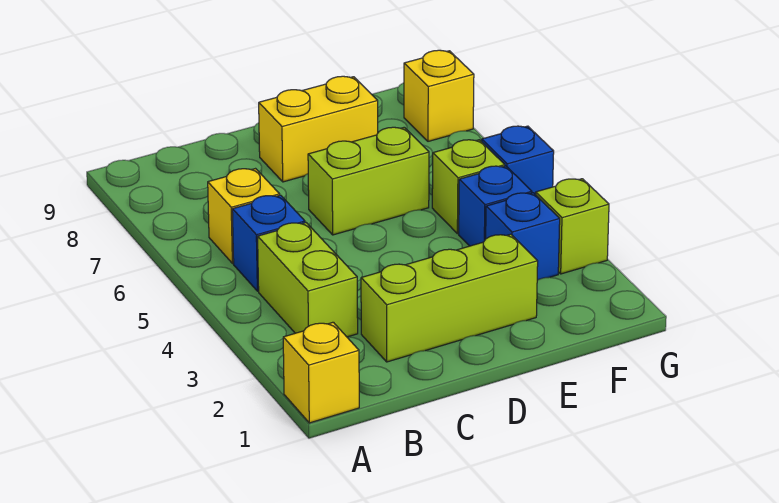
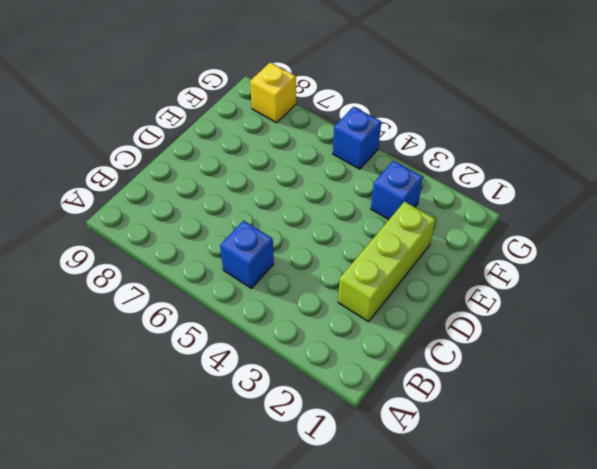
none -> yellow brick A1 level 1
none -> lime brick B3:B4 level 1
none -> yellow brick B6 level 1

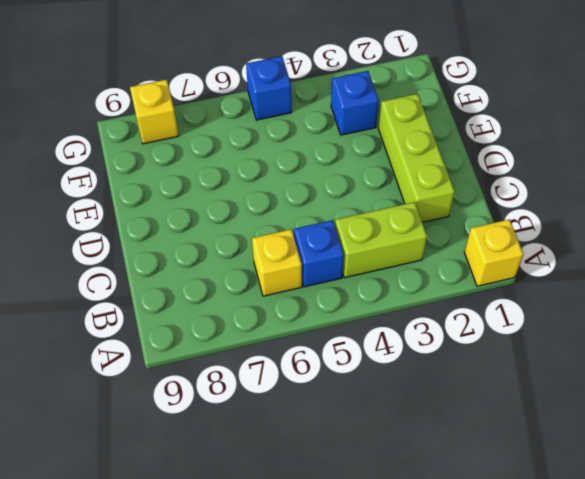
none -> lime brick D6:E6 level 1
none -> yellow brick D8:E8 level 1
none -> blue brick F4 level 1

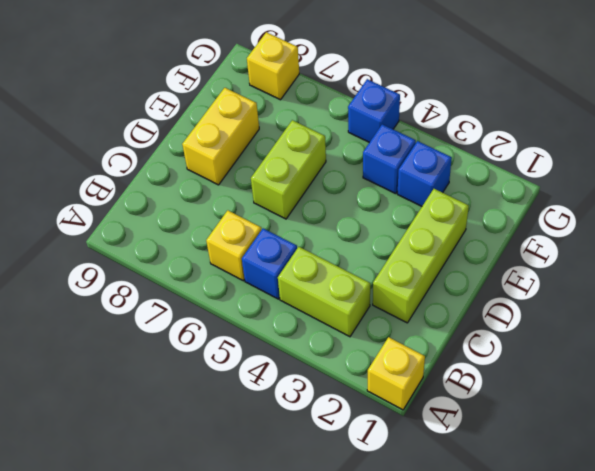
none -> lime brick F5 level 1
none -> lime brick G3 level 1

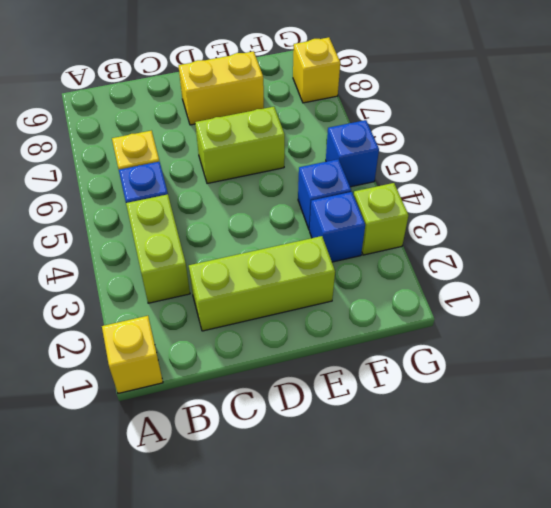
none -> lime brick F5 level 1

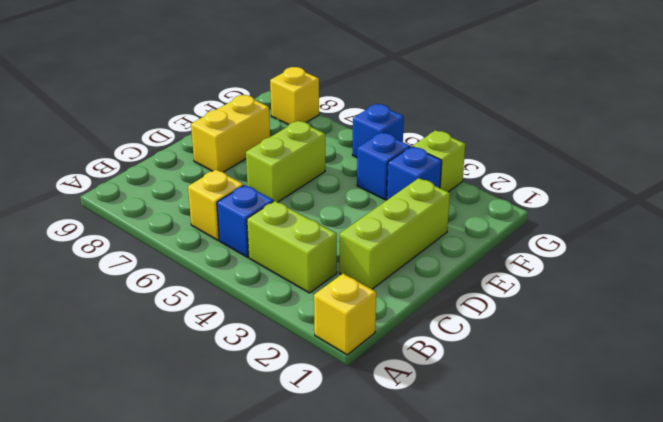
none -> lime brick F5 level 1

